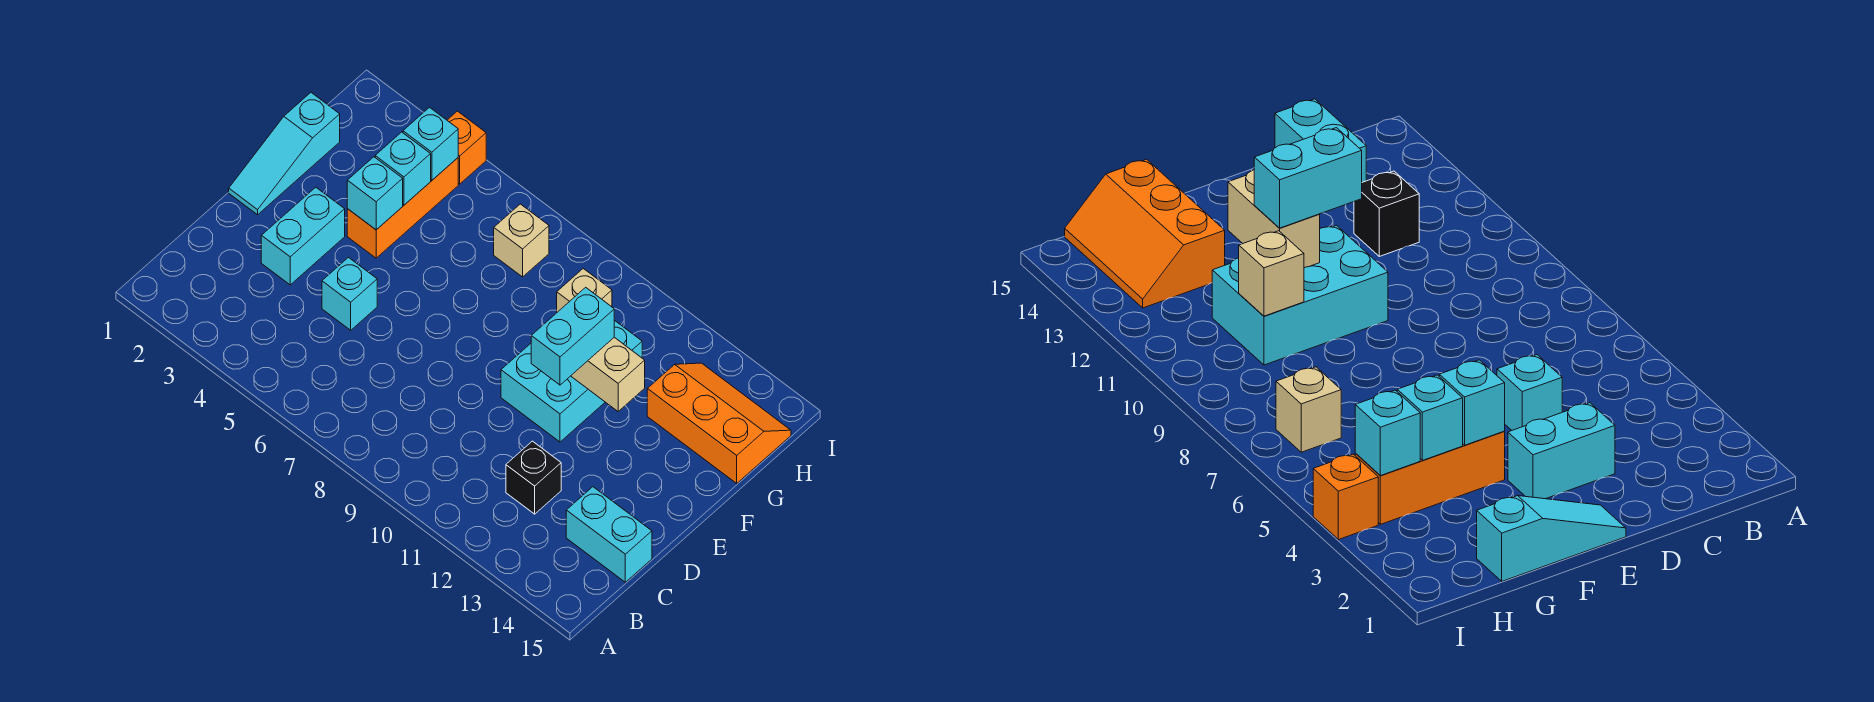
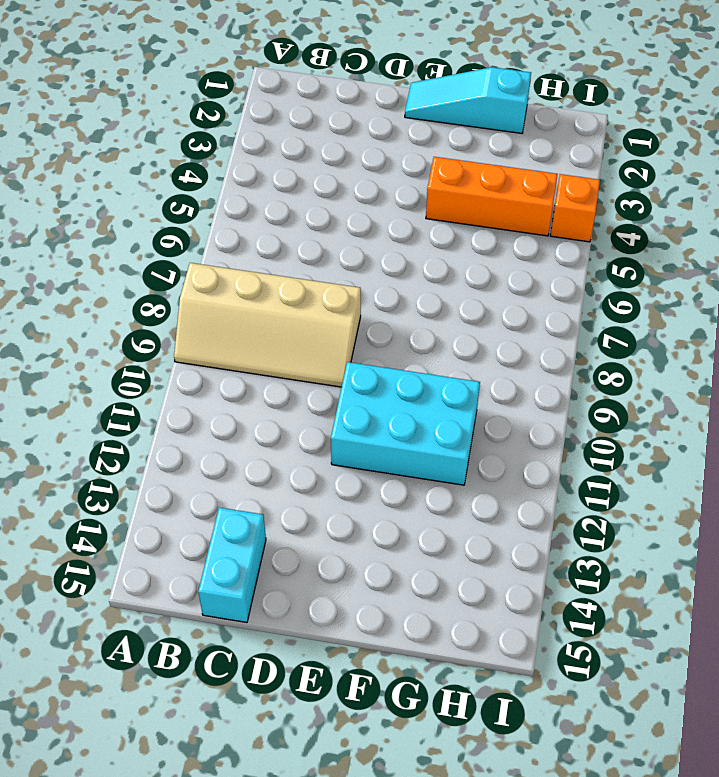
tan slope A8:D9 level 1 top 8 -> none
none -> black brick C12 level 1
none -> cyan brick D3:E3 level 1
none -> cyan brick D5 level 1

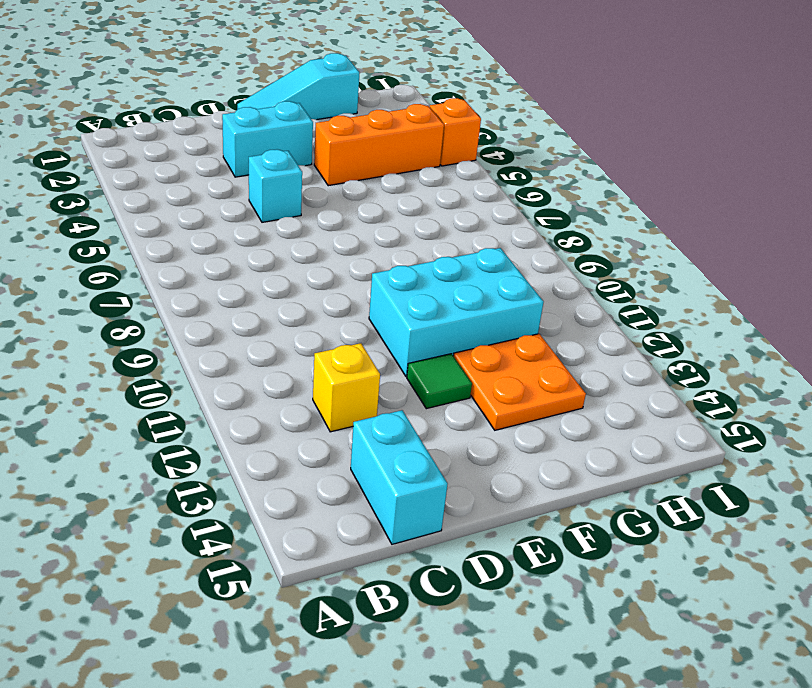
yellow brick C12 level 1 -> black brick C12 level 1
green tile E12 level 1 -> none
orange plate F12:G13 level 1 -> orange slope G13:H15 level 1 top G
none -> tan brick H7 level 1
none -> cyan brick F4 level 2
none -> tan brick F11:F12 level 2

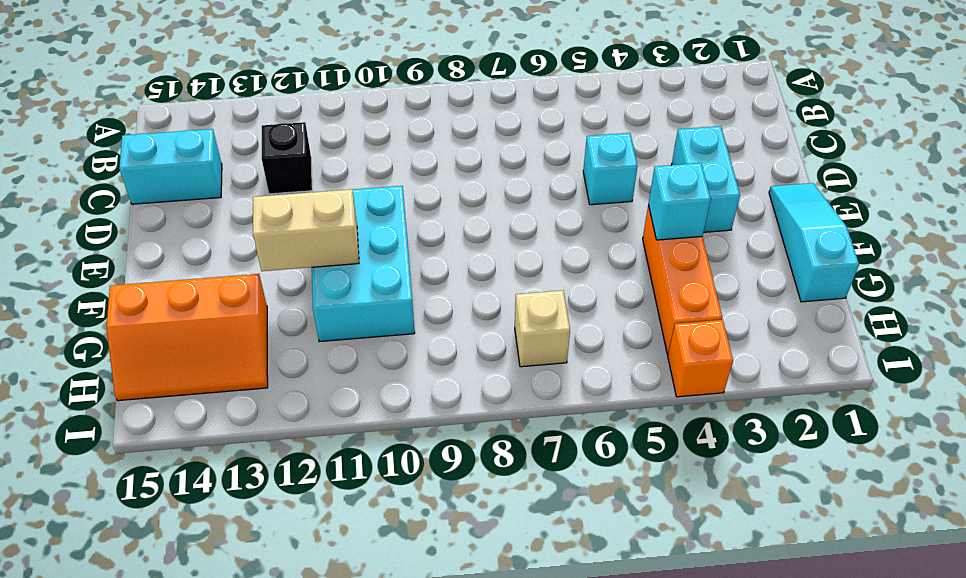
none -> cyan brick G4 level 2
none -> tan brick G10 level 2
none -> cyan brick H4 level 2

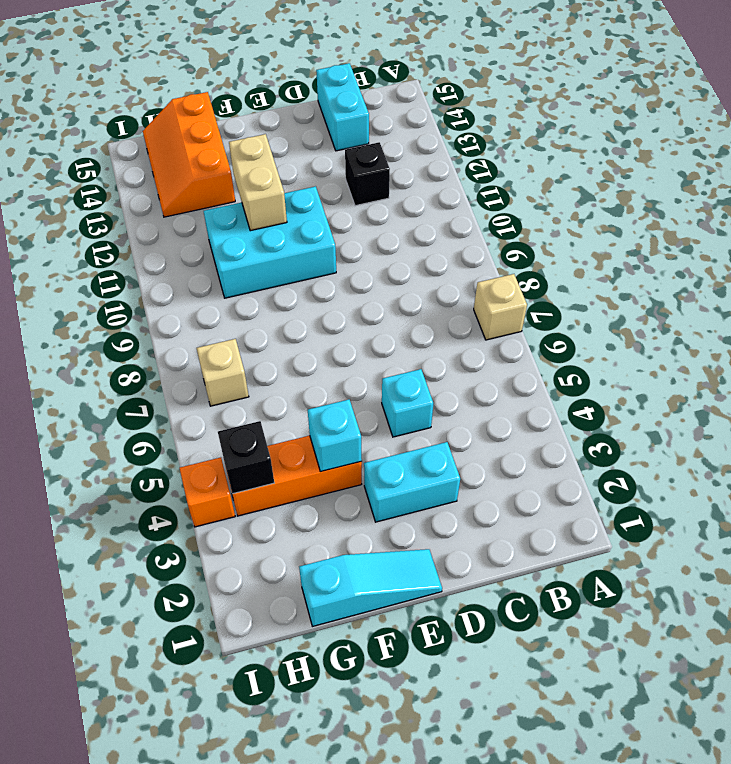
tan brick A7 level 1 -> tan brick G10 level 2
black brick H4 level 2 -> cyan brick H4 level 2
none -> cyan brick G4 level 2
none -> cyan brick E11:F11 level 3

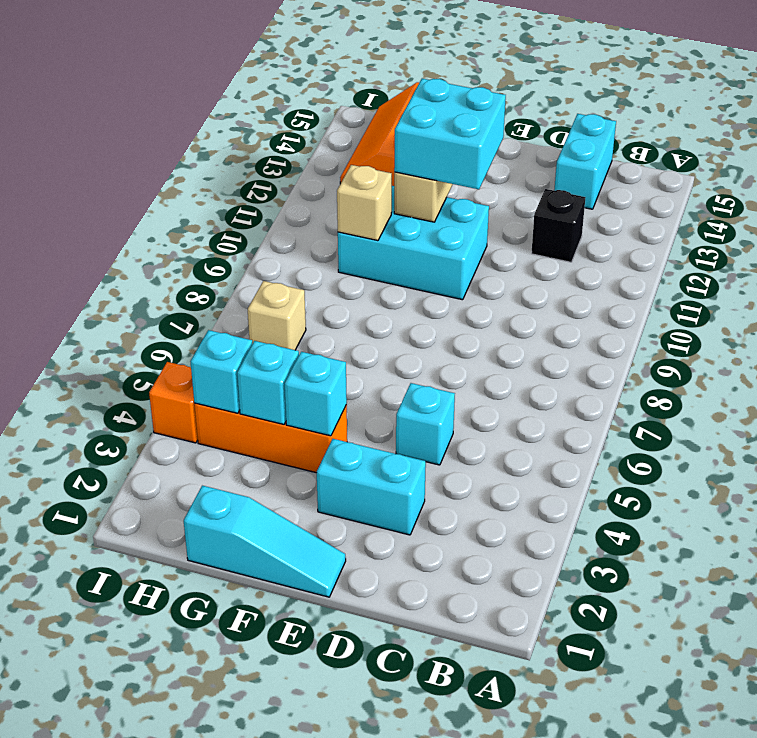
cyan brick E11:F12 level 3 -> cyan brick E11:F11 level 3

